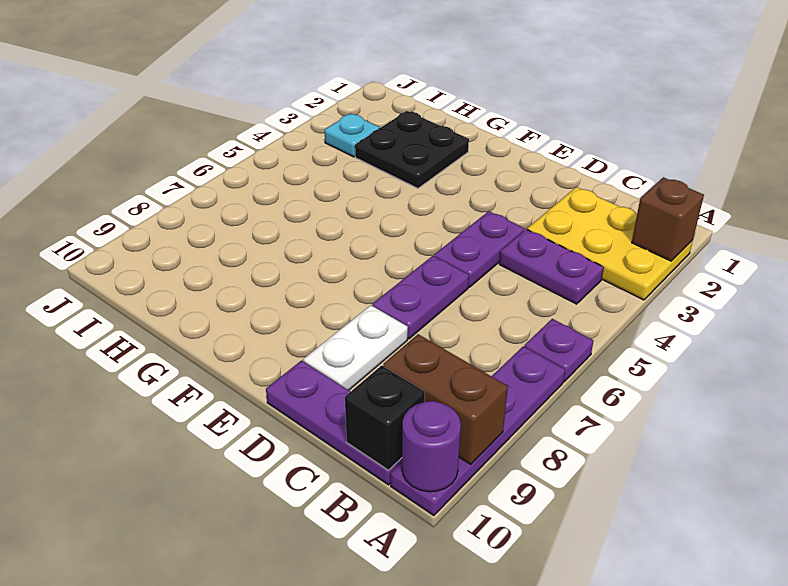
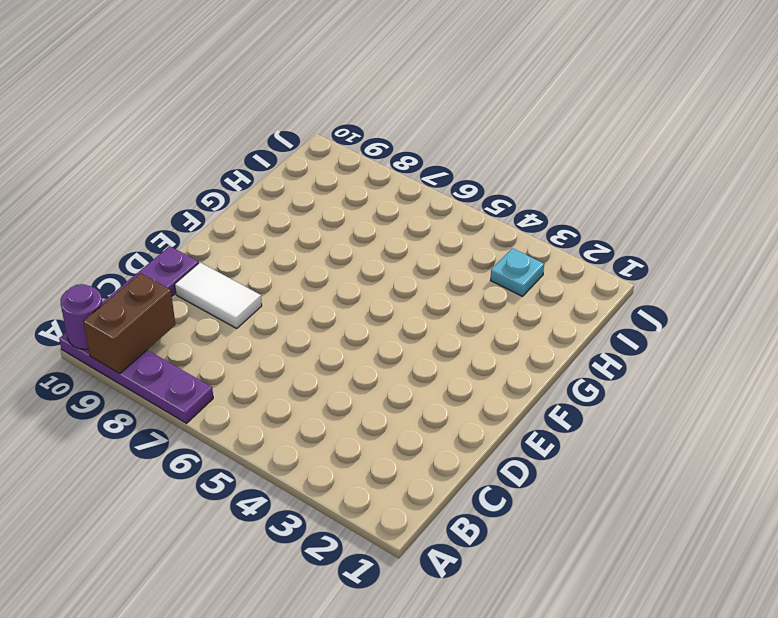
white tile D8:D9 level 1 -> white plate D8:D9 level 1
none -> yellow plate A2:C3 level 1
none -> purple plate A6 level 1
none -> purple plate B4:C4 level 1

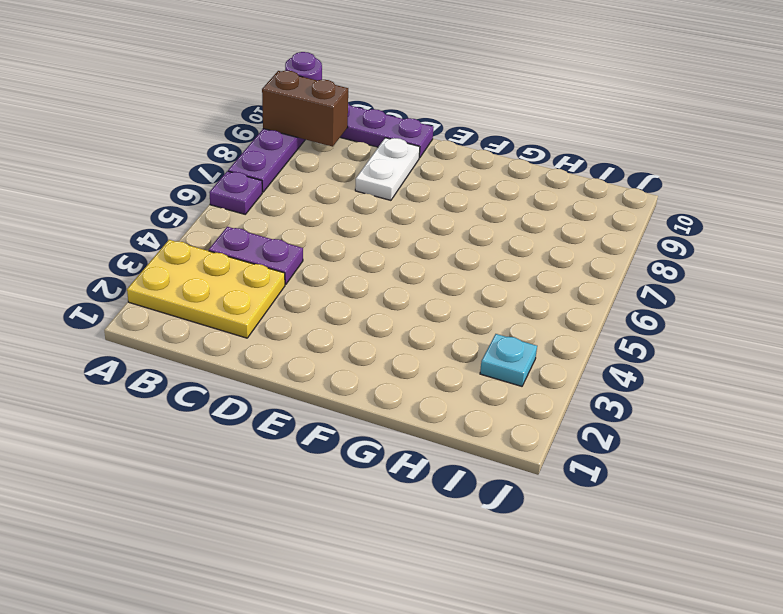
none -> purple plate D4:D5 level 1
none -> purple plate D6:D7 level 1
none -> black plate G2:H3 level 1

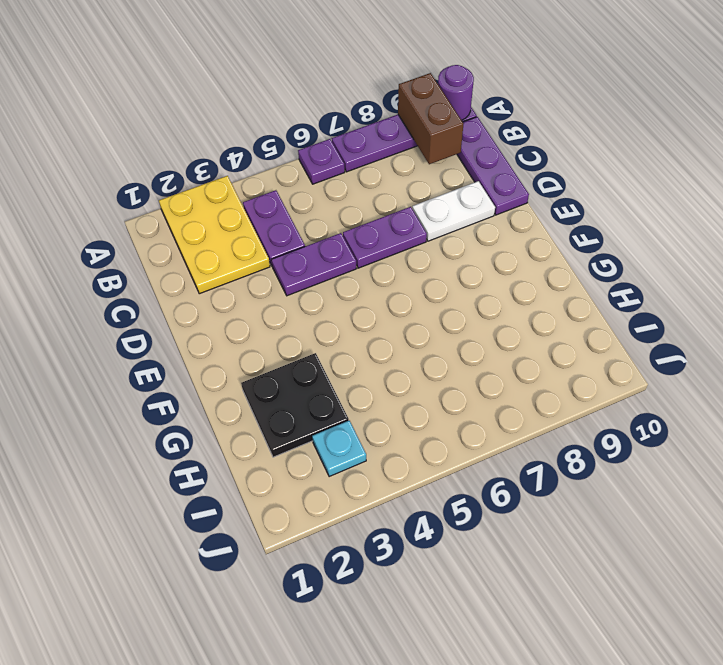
none -> brown brick A2 level 2
none -> black brick B10 level 2

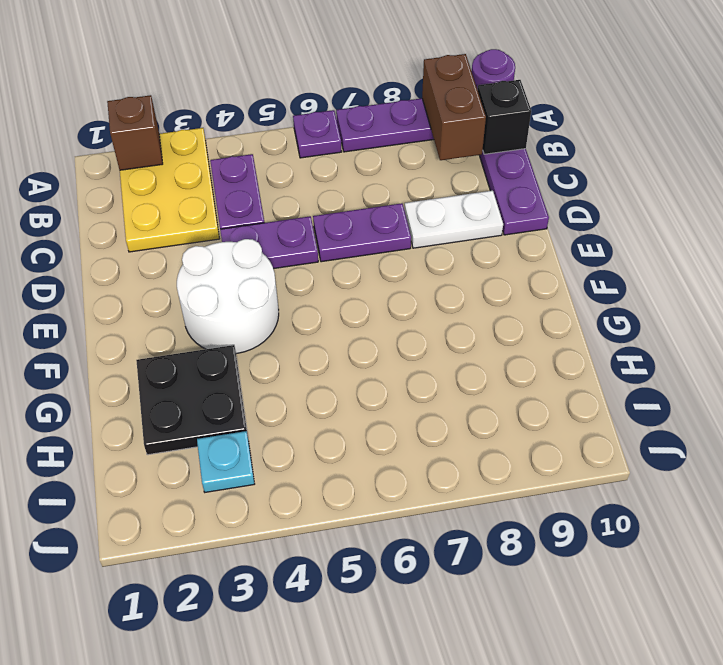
white round brick E3:F4 level 1 -> none

